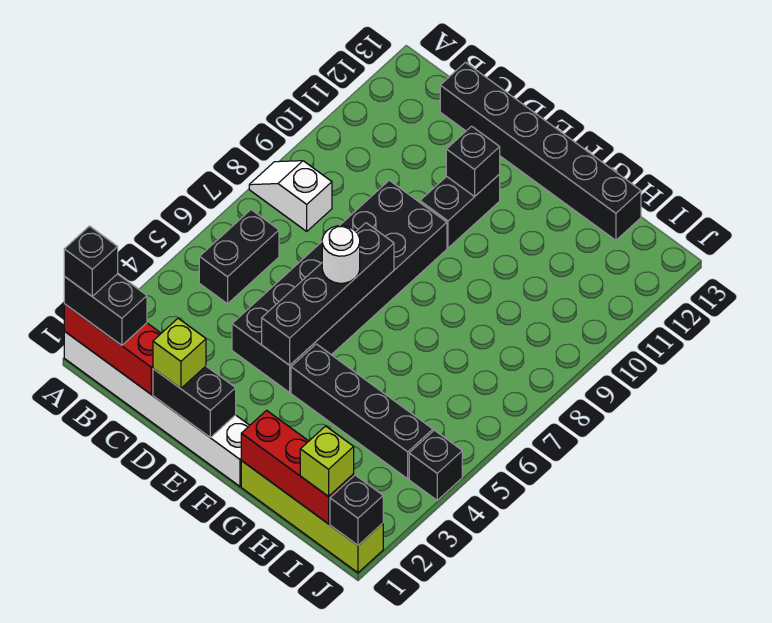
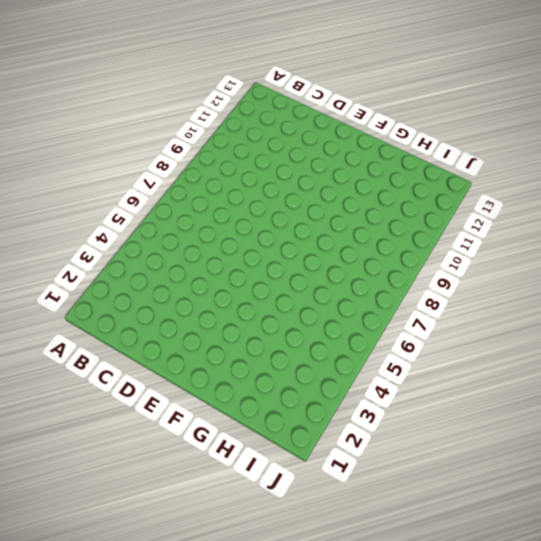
none -> white brick A1:F1 level 1
none -> white slope A8:B8 level 1 top B
none -> black brick B5:B6 level 1

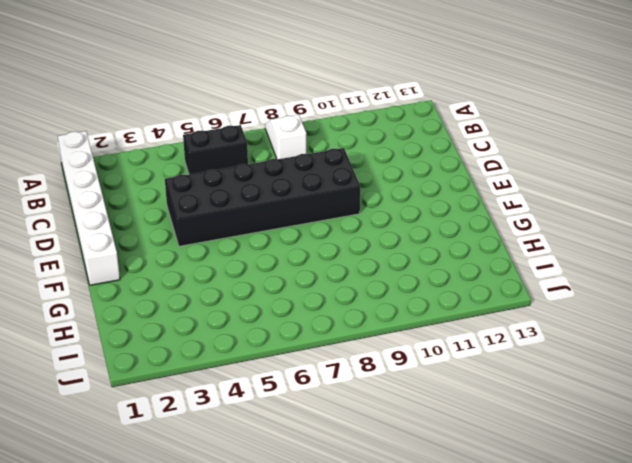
none -> black brick C13:H13 level 1
none -> black brick E10:E11 level 1
none -> black brick F4:I4 level 1

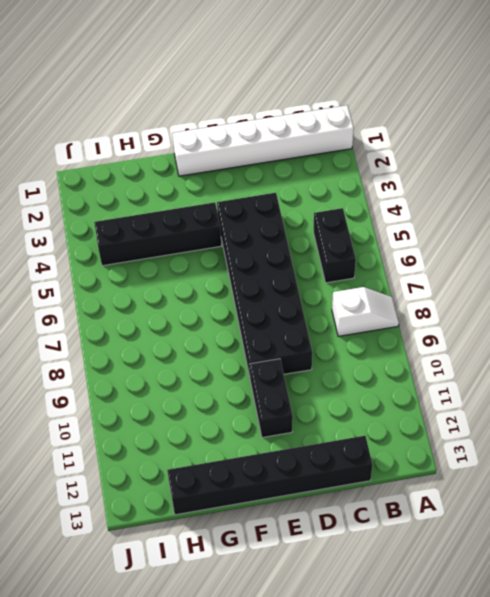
none -> lime brick G1:J1 level 1
none -> black brick J4 level 1
none -> red brick A1:C1 level 2

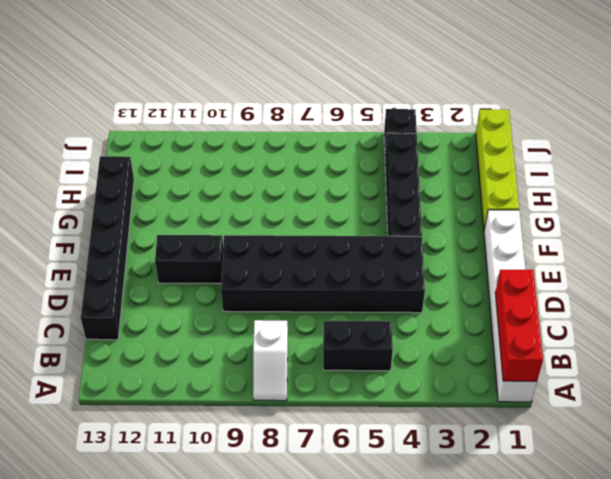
none -> black brick D1:E1 level 2
none -> black brick E4:E7 level 2
none -> black brick E11 level 2

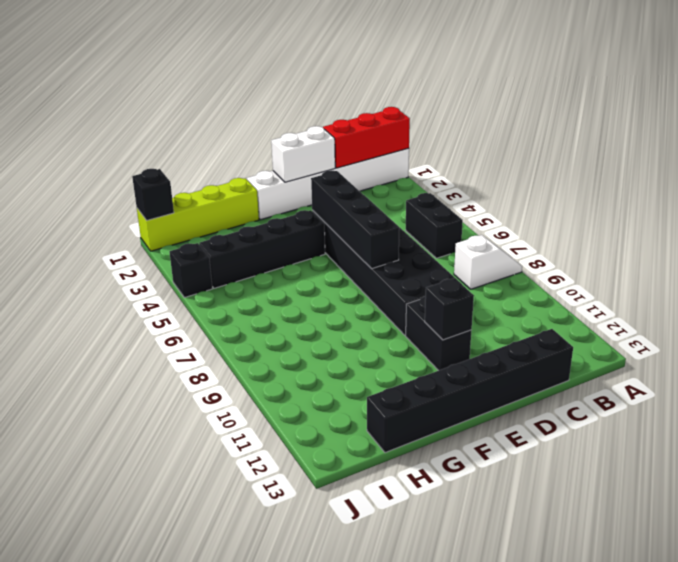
white brick D1:E1 level 2 -> black brick D1:E1 level 2
none -> red brick G1:I1 level 2
none -> black brick A1:B1 level 3
none -> lime brick D1 level 3

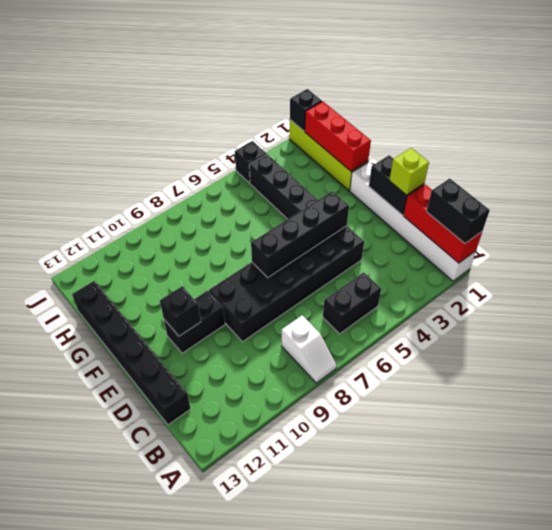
none -> white round brick E6 level 3
none -> lime brick I1 level 3
none -> black brick A1 level 4

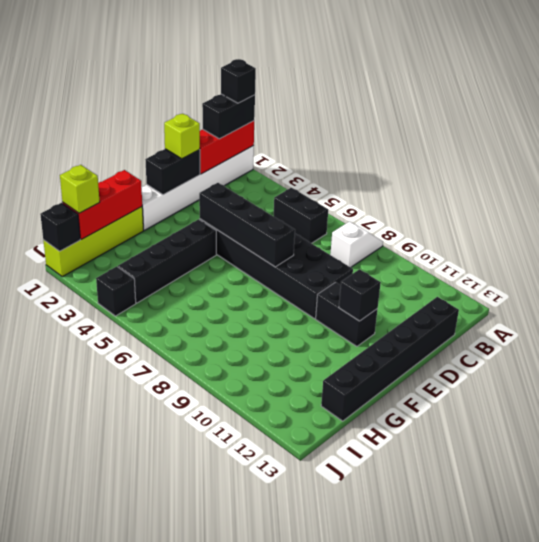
none -> white round brick E6 level 3

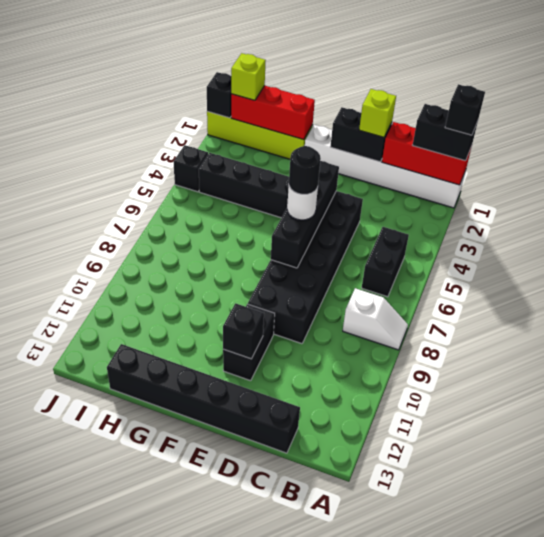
black round brick E6 level 4 -> none

